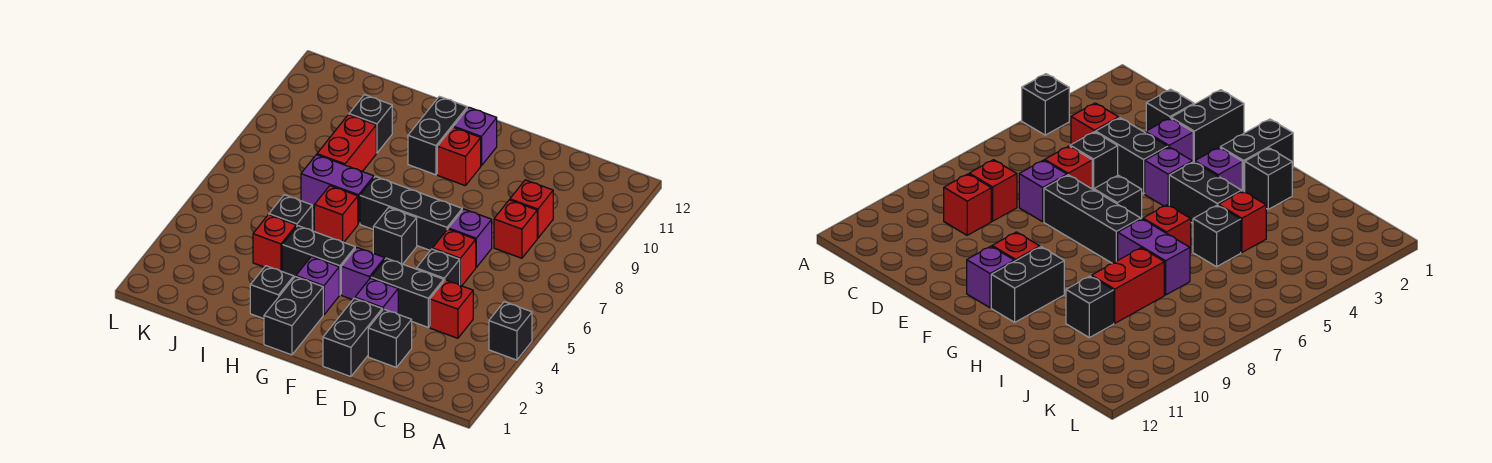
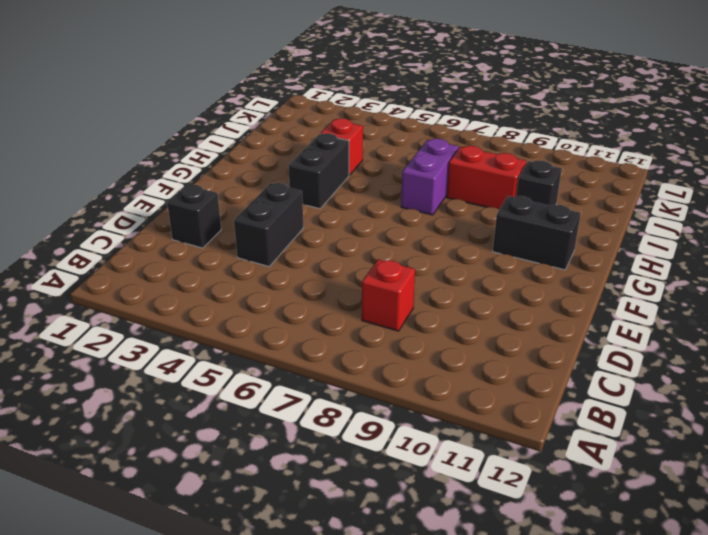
none -> black brick A4 level 1
none -> red brick C4 level 1
none -> red brick C9 level 1

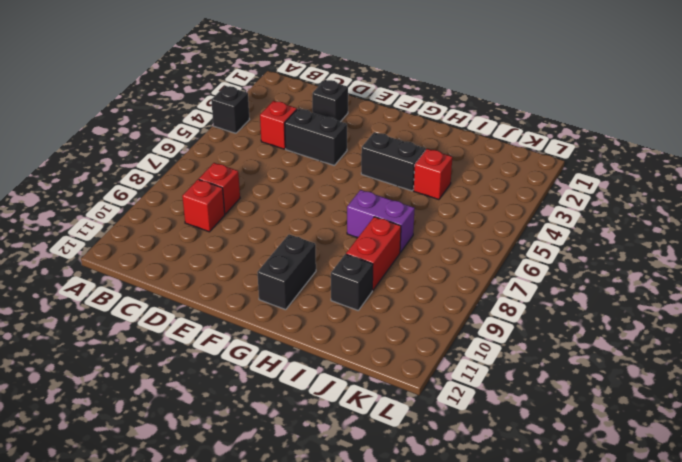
none -> black brick D5 level 1
none -> red brick D6 level 1
none -> purple brick D7 level 1

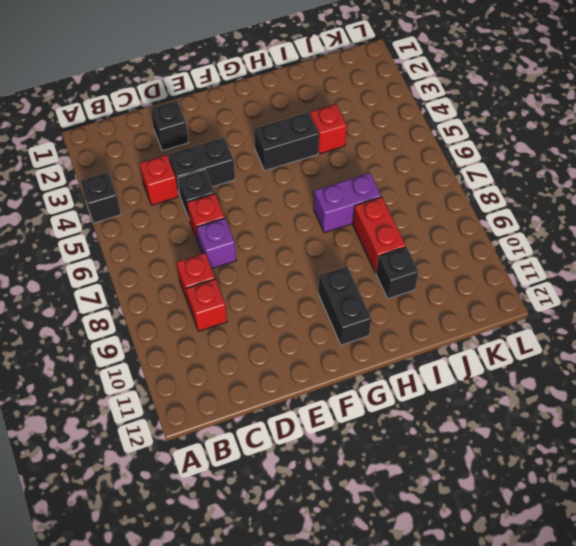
none -> black brick E1:E2 level 1
none -> purple brick E3 level 1
none -> black brick E7:G7 level 1

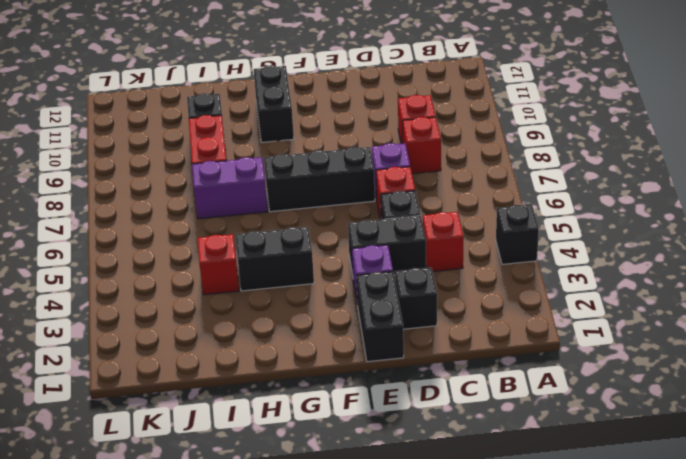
none -> purple brick F4 level 1
none -> black brick F6 level 1
none -> red brick F10 level 1

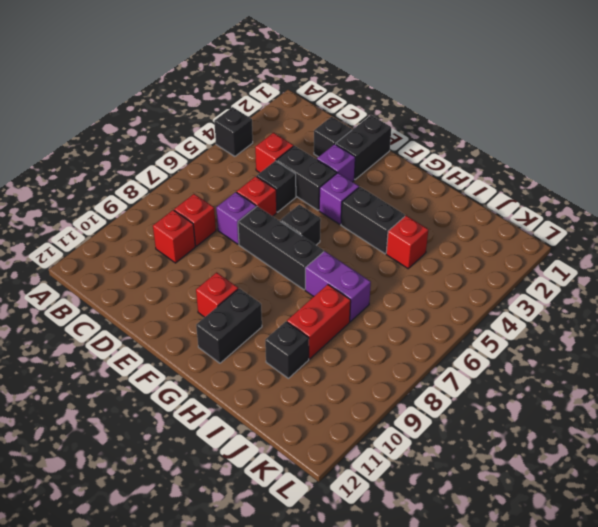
none -> purple brick F11 level 1
none -> black brick G1:G2 level 1
none -> purple brick G3 level 1

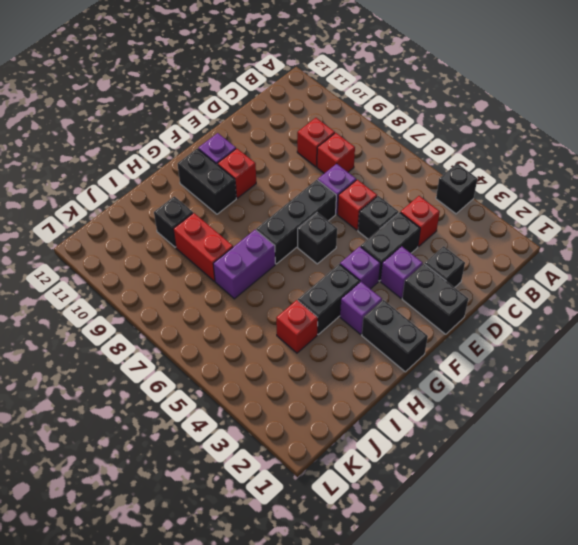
none -> black brick H2 level 1
none -> red brick H6 level 1
none -> black brick I5 level 1

